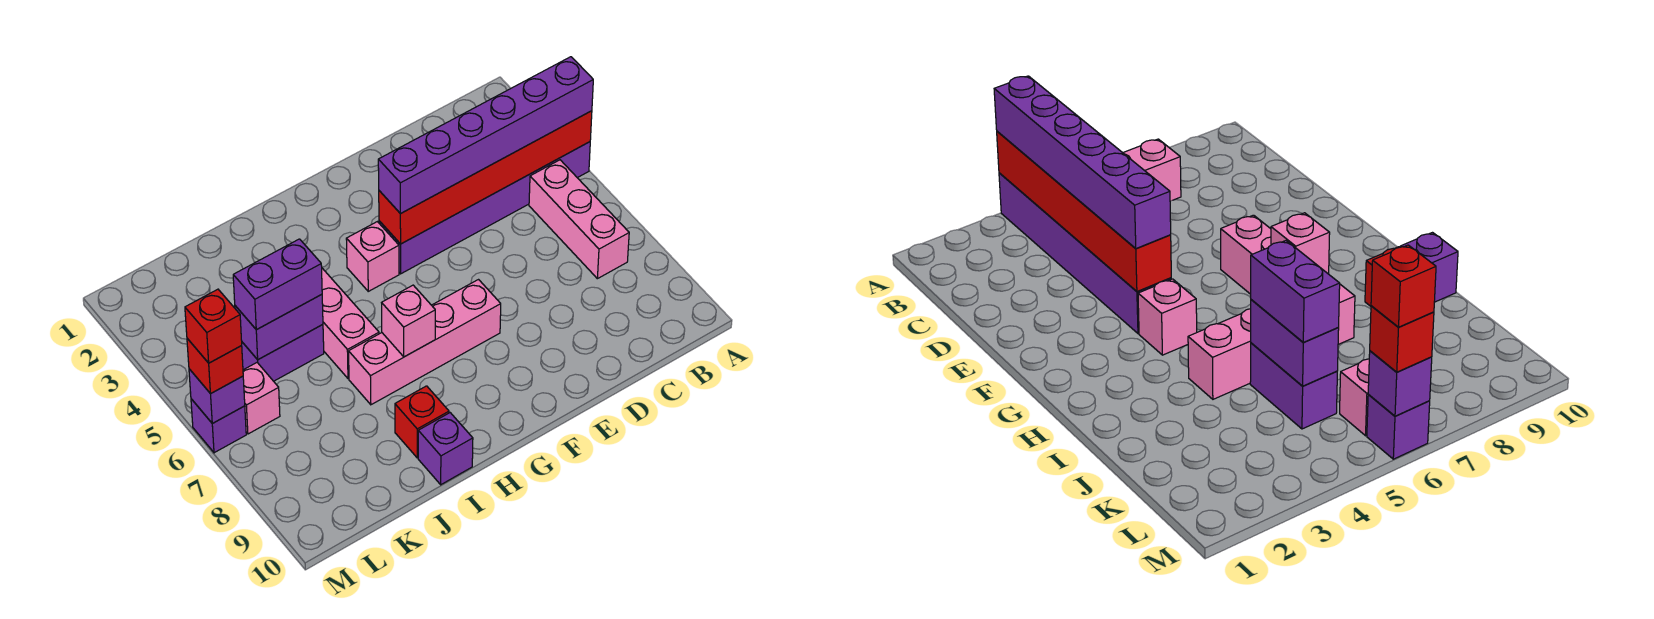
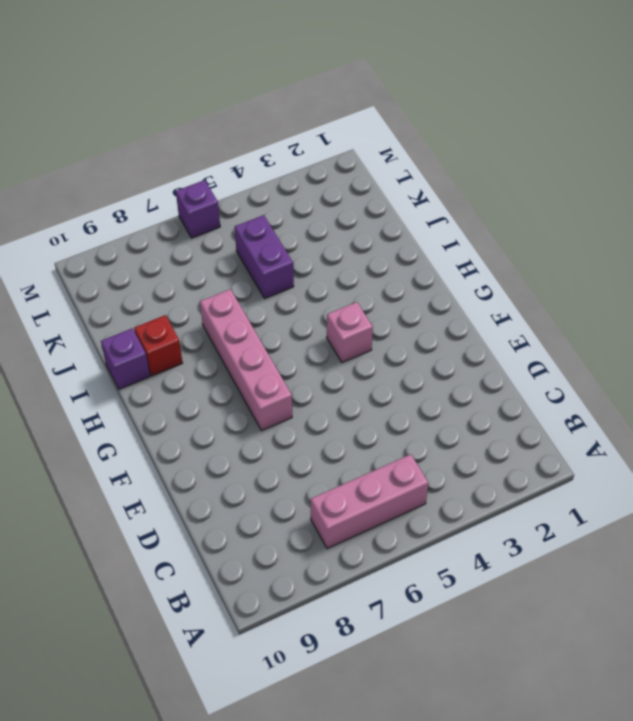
none -> purple brick A4:F4 level 1
none -> pink brick I4:I6 level 1
none -> pink brick L6 level 1

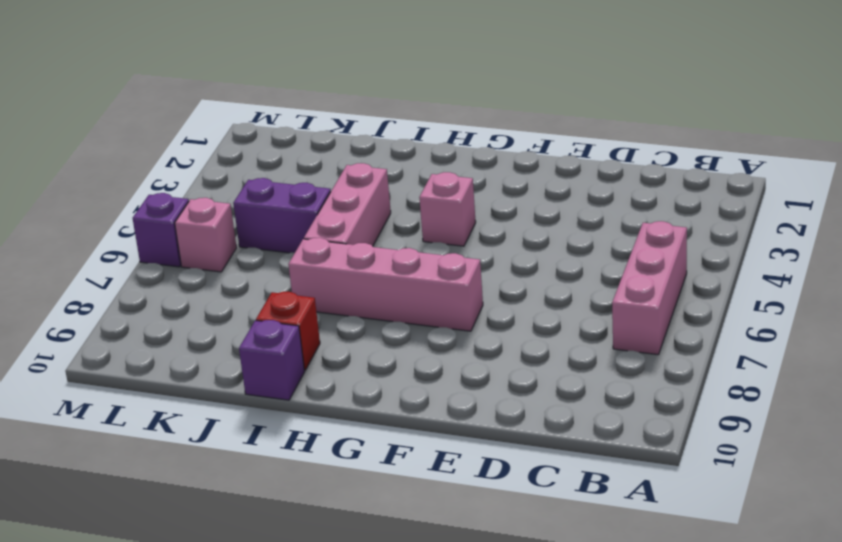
none -> purple brick A4:F4 level 1
none -> red brick A4:F4 level 2
none -> pink brick H7 level 2

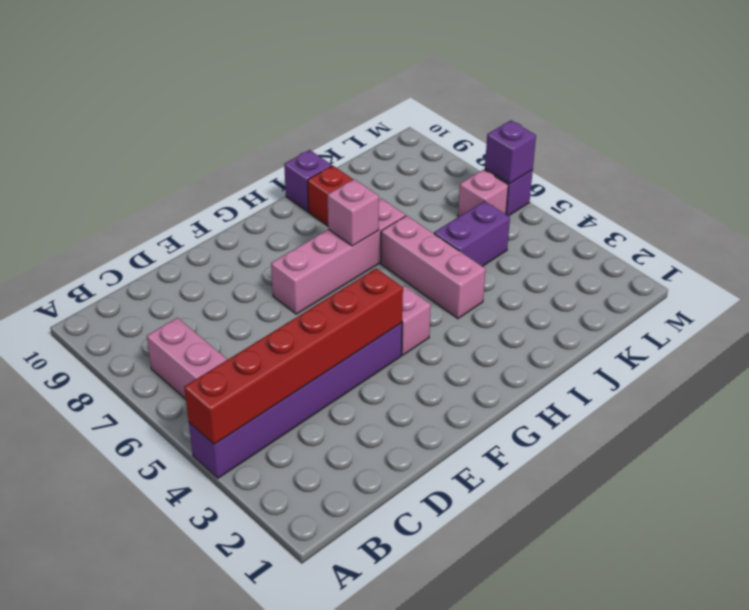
none -> purple brick J5:K5 level 2
none -> purple brick A4:F4 level 3
none -> purple brick J5:K5 level 3

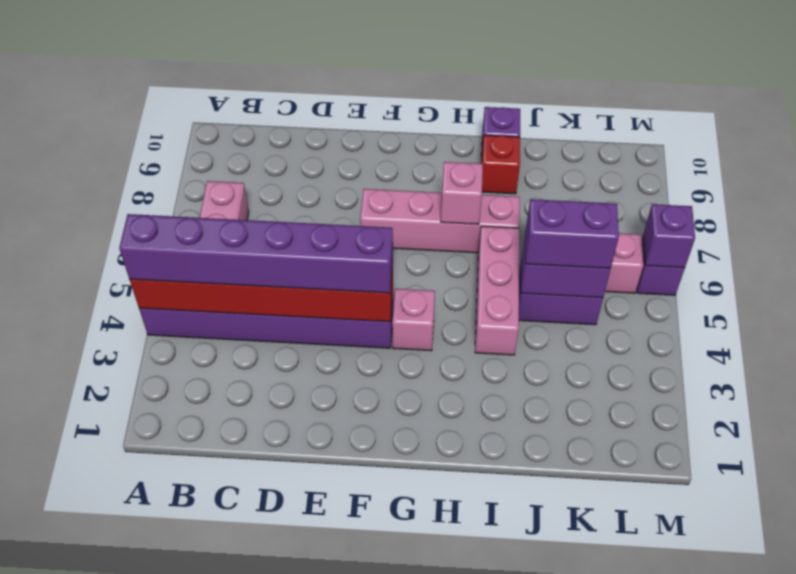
none -> red brick M6 level 3
none -> red brick M6 level 4

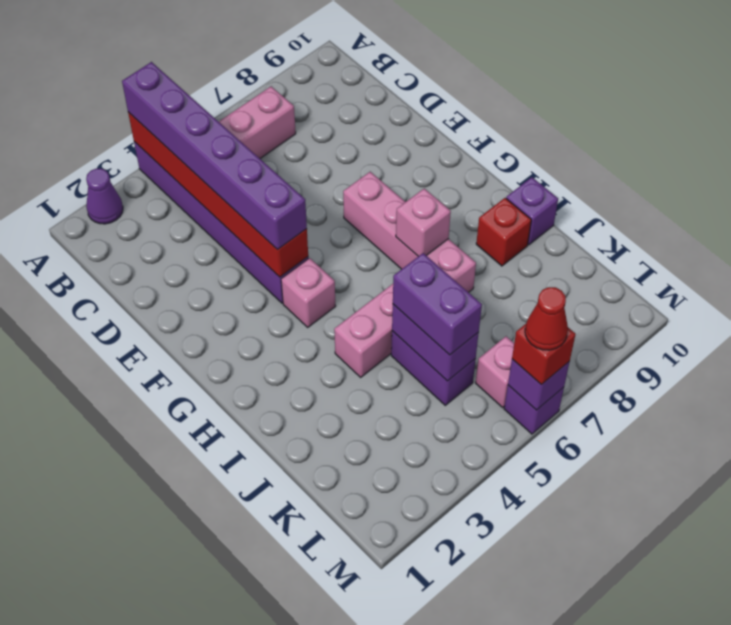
purple cone A2 level 1 -> none
red cone M6 level 4 -> red brick M6 level 4

